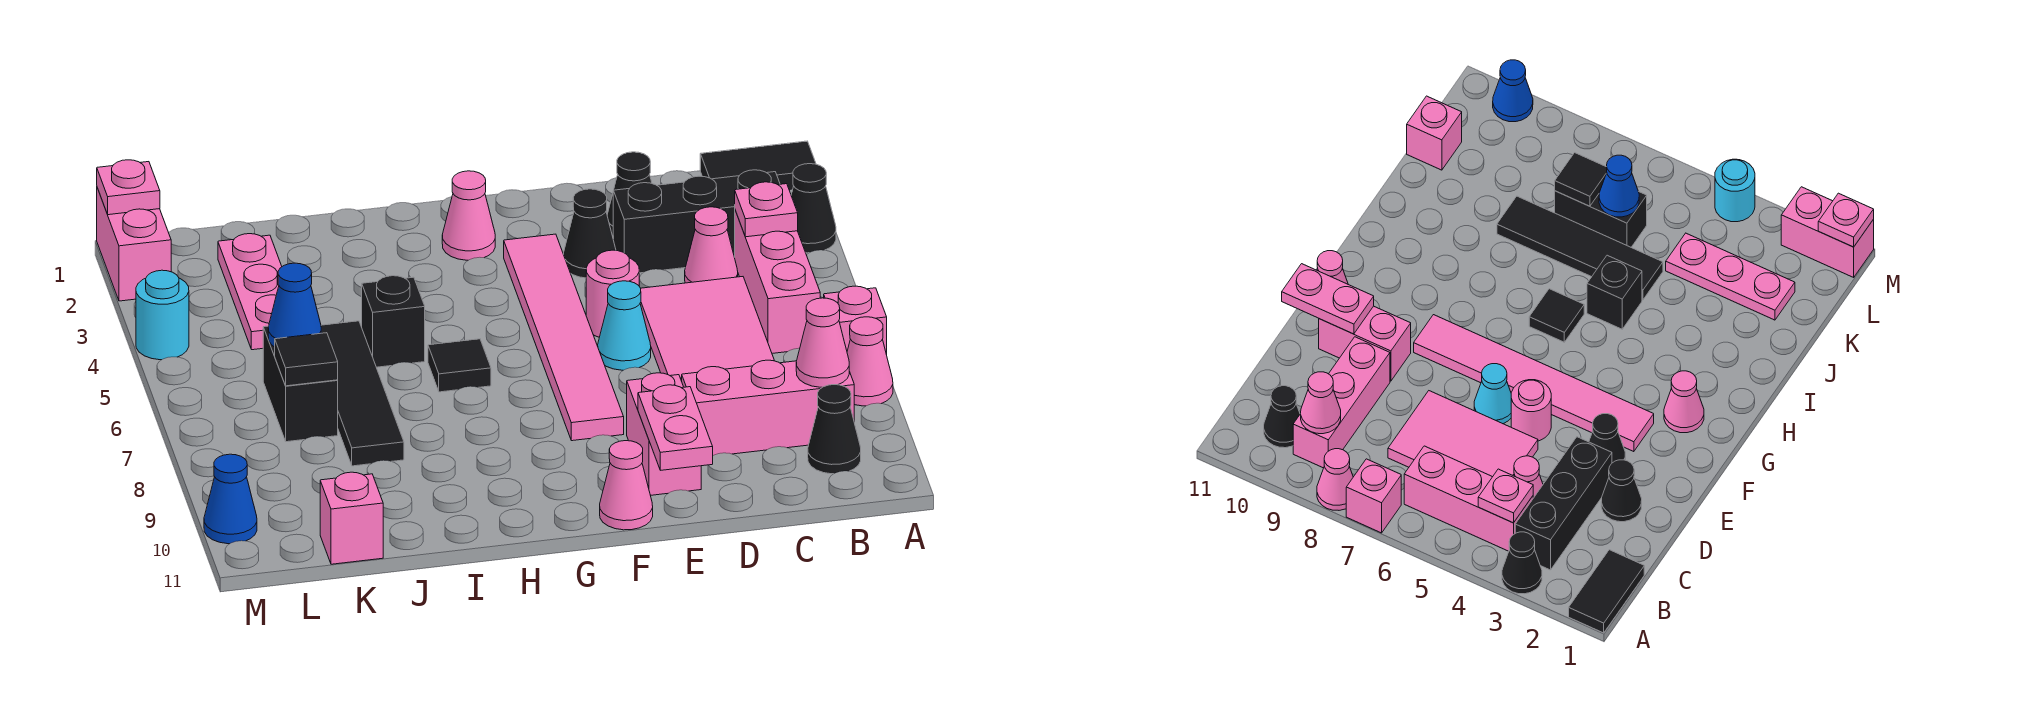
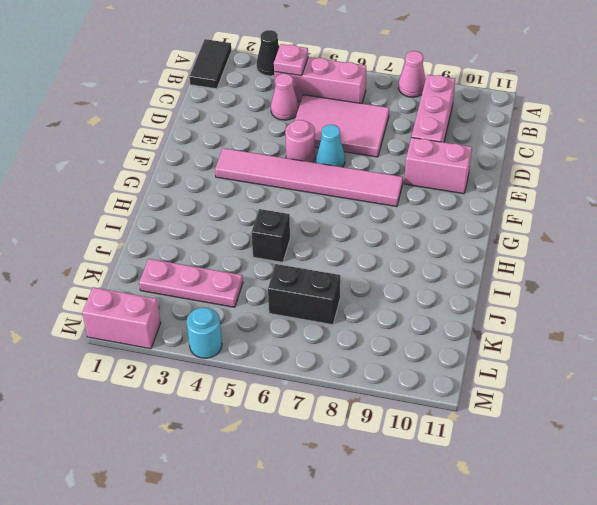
none -> pink brick A7 level 1
none -> black brick B3:D3 level 1
none -> black cone B10 level 1
none -> black cone D2 level 1

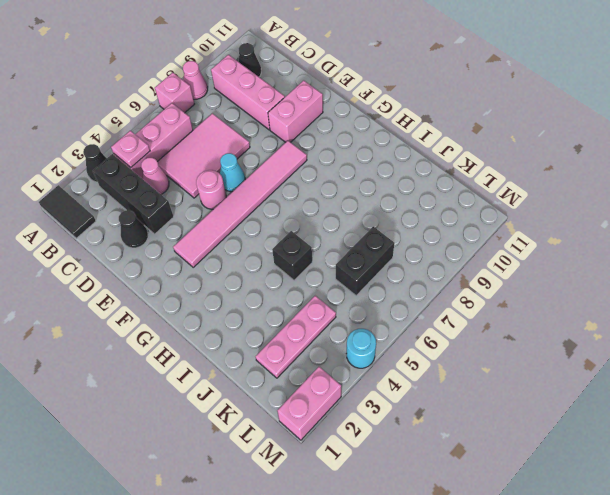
none -> black cone E3 level 1
none -> pink cone F11 level 1
none -> pink cone G2 level 1
none -> black tile H6 level 1

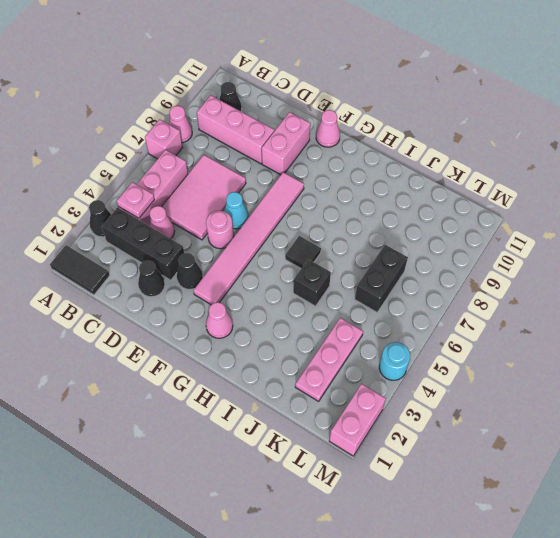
none -> black tile J5:J8 level 1
none -> pink brick K11 level 1
none -> blue cone M10 level 1
none -> pink cone B9 level 2

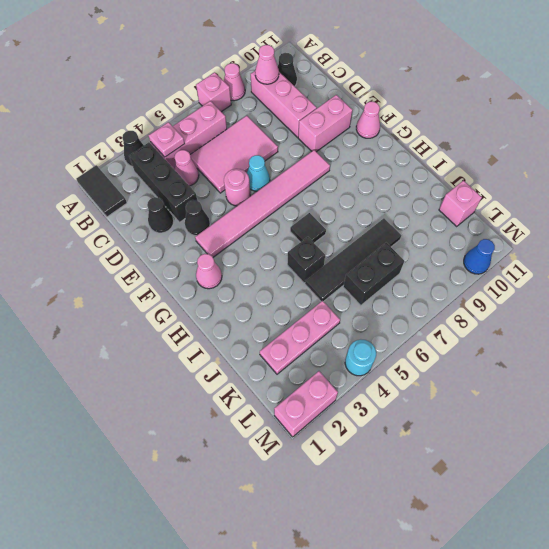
none -> pink plate E10:E11 level 2
none -> blue cone K6 level 2
none -> black tile K7 level 2
none -> pink plate M1 level 2

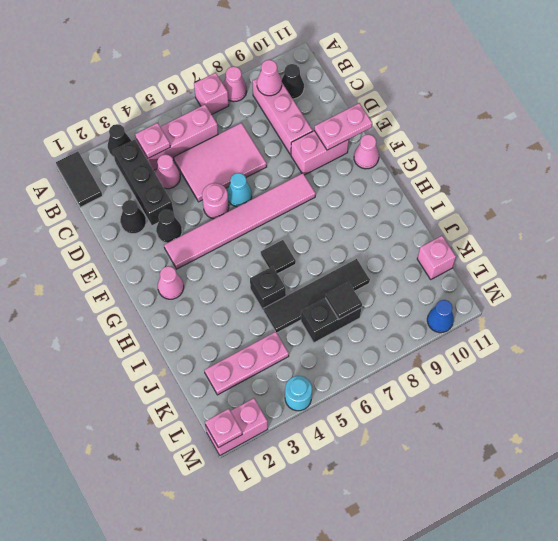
none -> blue cone K6 level 2

